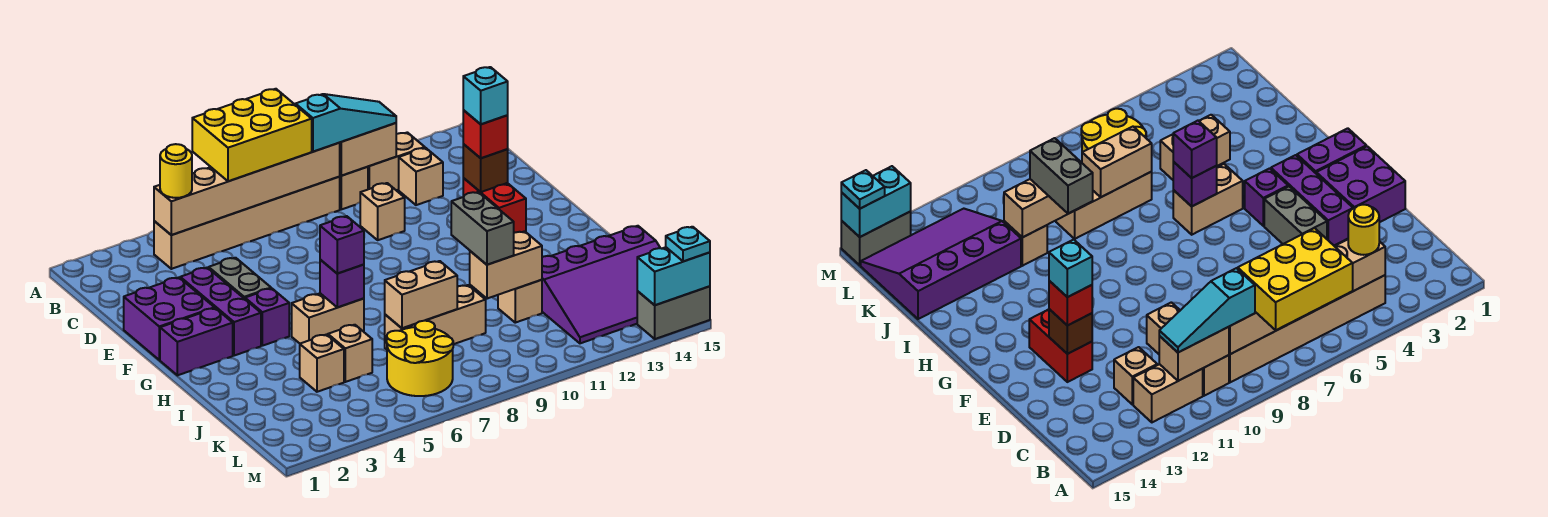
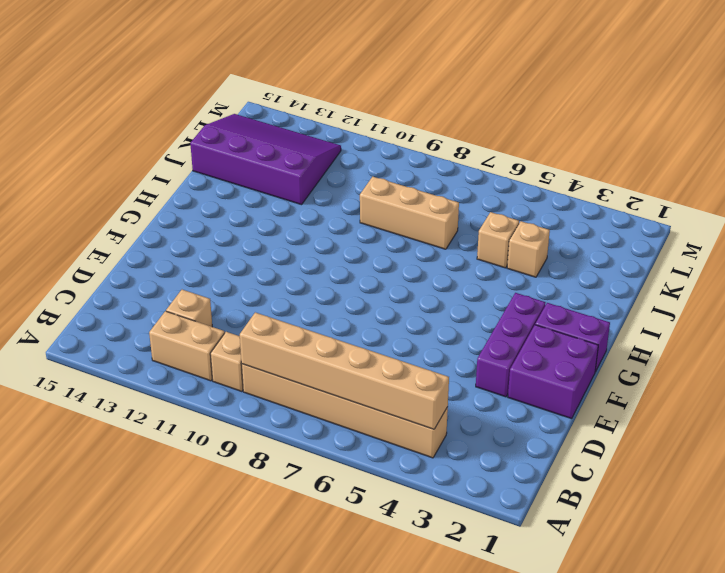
none -> tan brick D10 level 1
none -> grey brick E4:F4 level 1
none -> red brick E13:F13 level 1
none -> purple brick G4 level 1

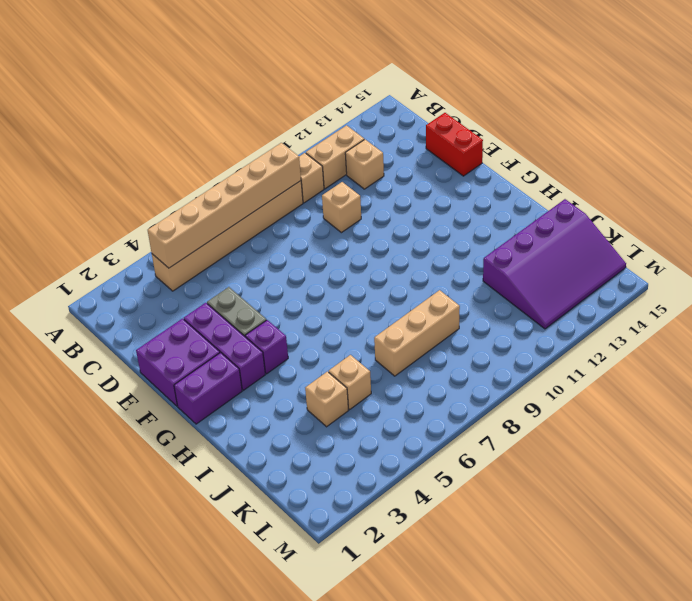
red brick D15:E15 level 1 -> red brick E13:F13 level 1
none -> tan brick H5:H6 level 1
none -> tan brick J11 level 1
none -> yellow round brick K6:L7 level 1
none -> grey brick M14:M15 level 1

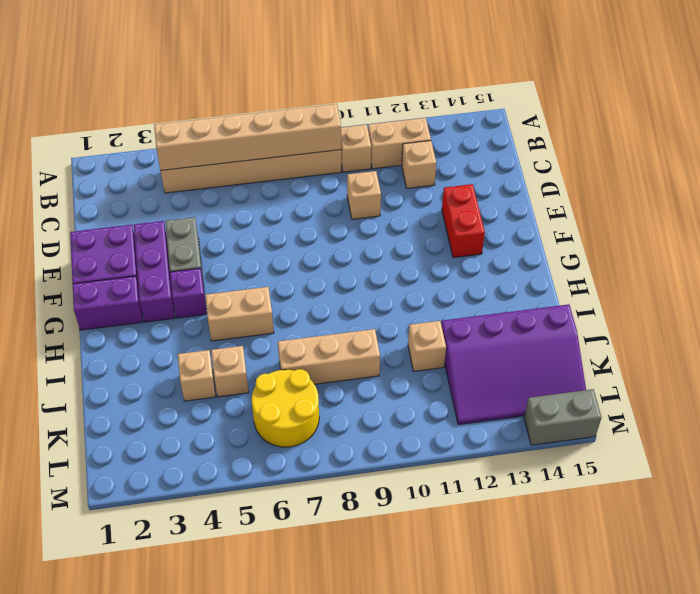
none -> tan brick B10:B11 level 2
none -> brown brick E13 level 2
none -> purple brick H6 level 2
none -> tan brick J7:J8 level 2

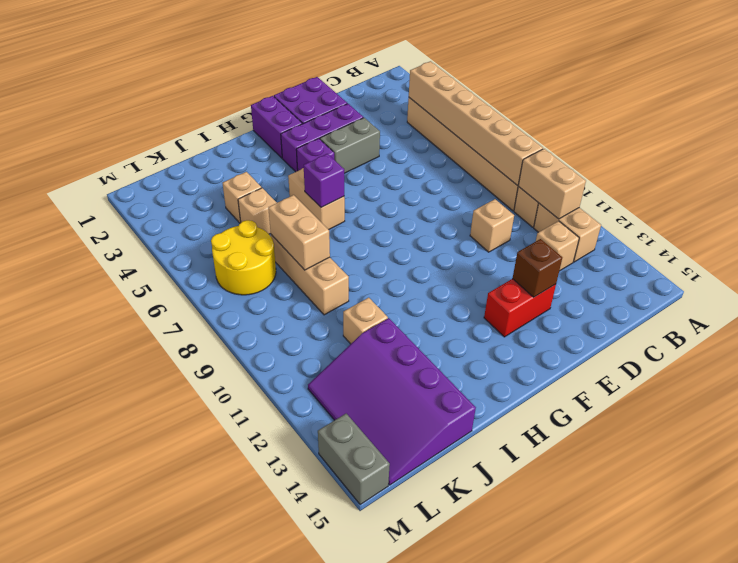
none -> tan brick J10:J11 level 2
none -> cyan brick M14:M15 level 2
none -> yellow brick A6:B8 level 3
none -> yellow round brick B4 level 3

